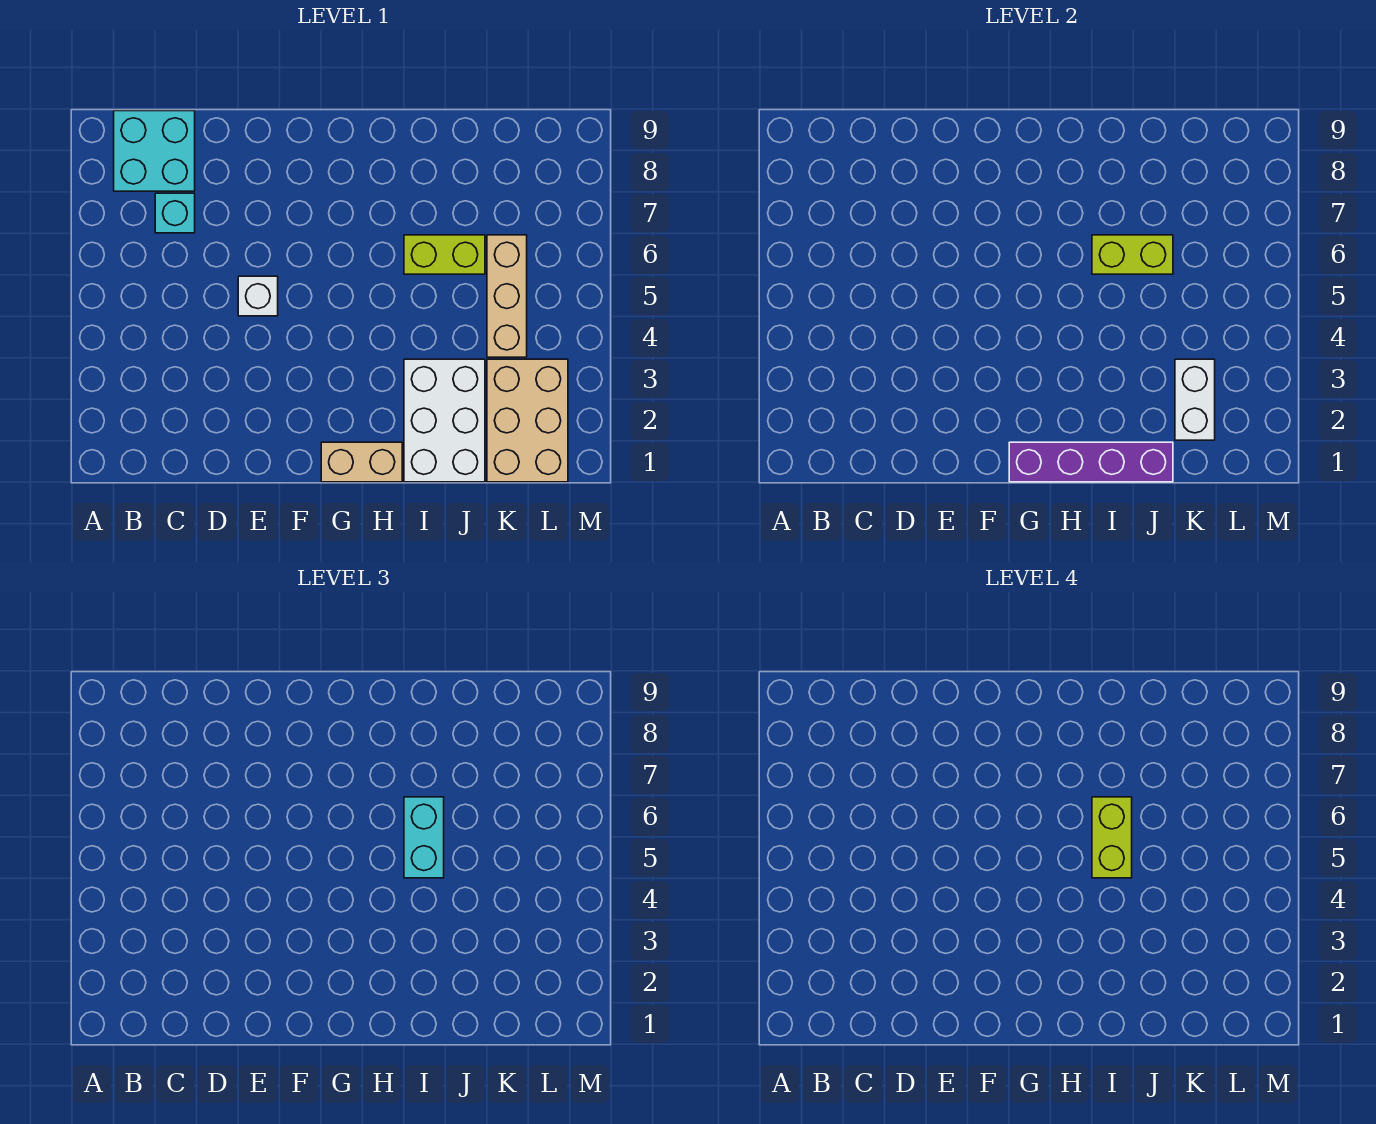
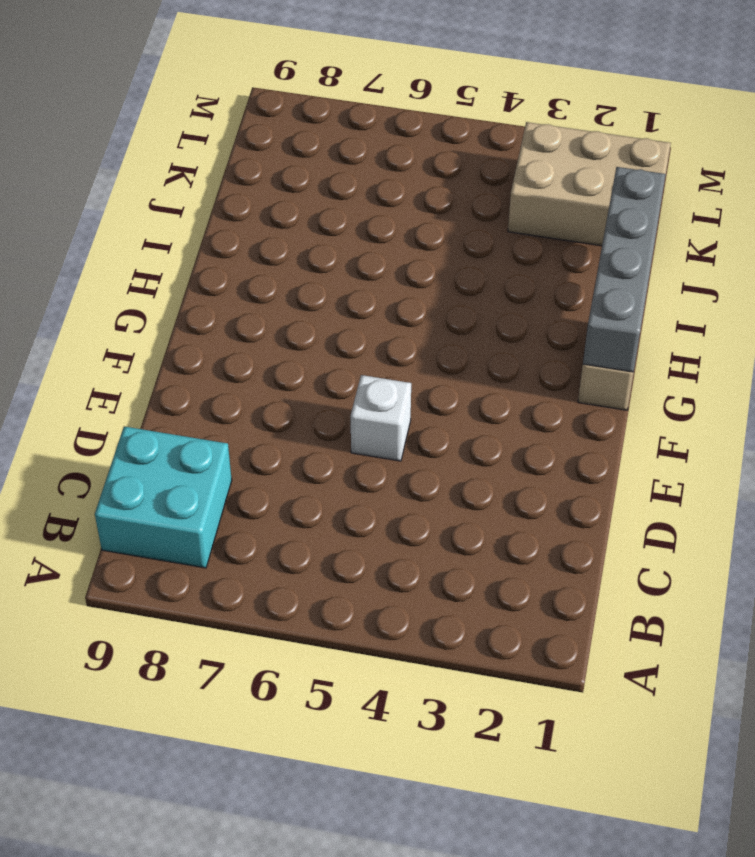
grey brick G1:J1 level 2 -> purple brick G1:J1 level 2
none -> cyan brick C7 level 1
none -> white brick I1:J3 level 1
none -> lime brick I6:J6 level 1

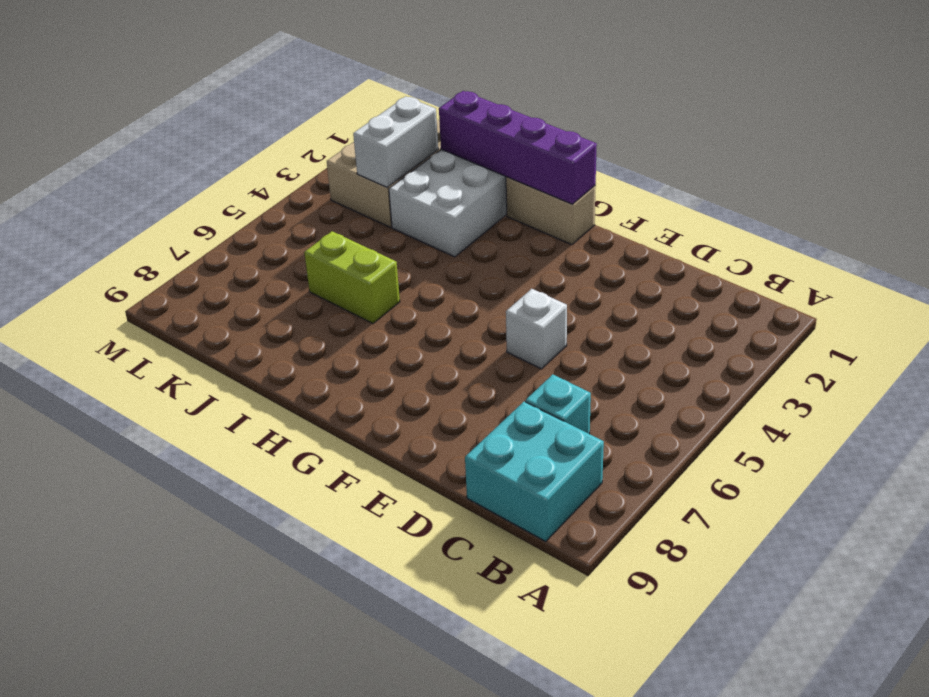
none -> tan brick K4:K6 level 1
none -> lime brick I6:J6 level 2
none -> cyan brick I5:I6 level 3

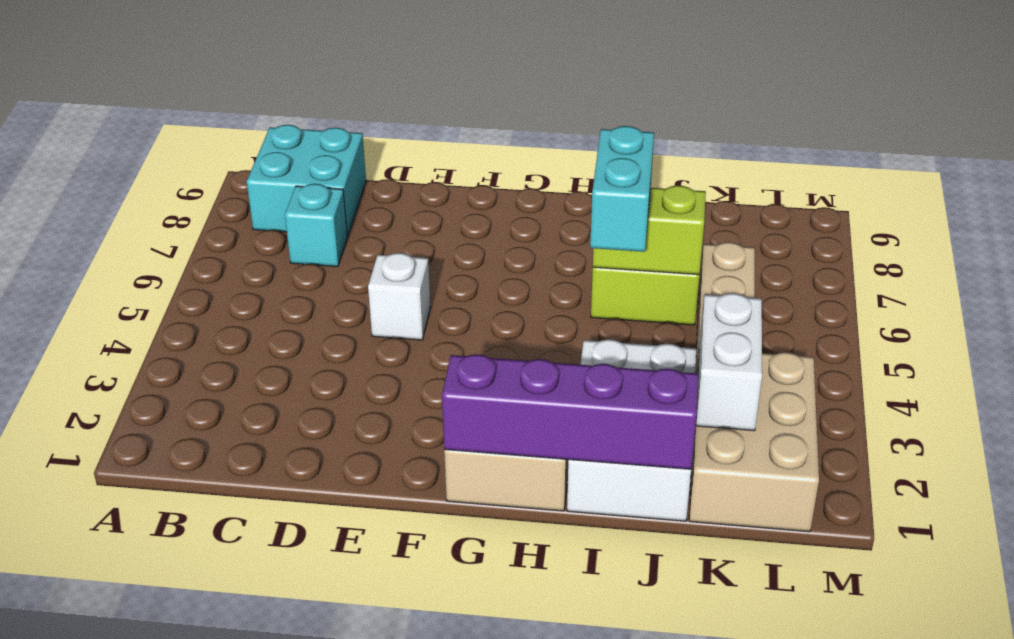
none -> lime brick I5:I6 level 4

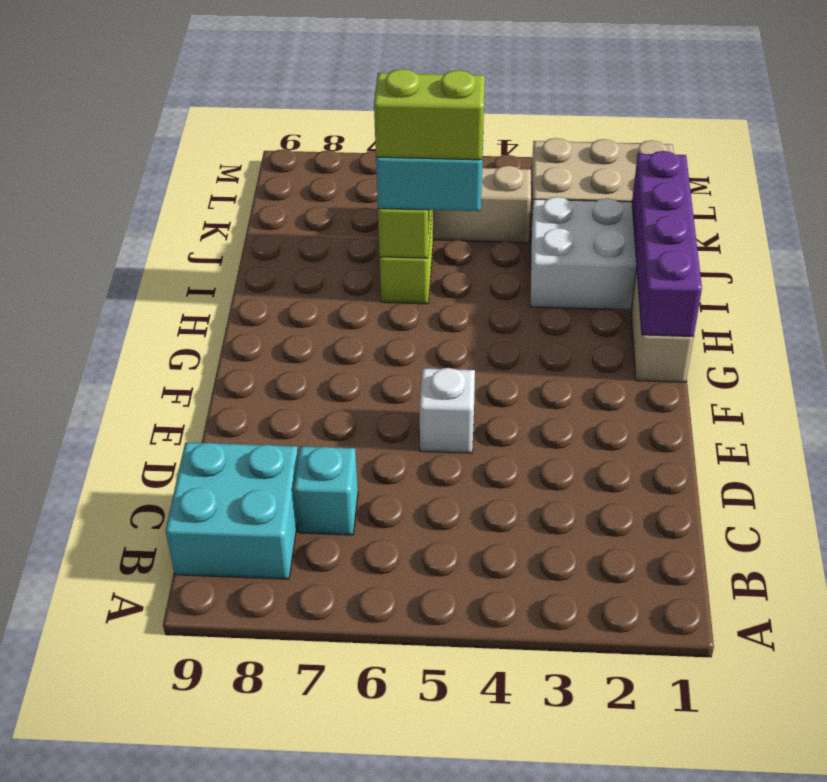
none -> white brick K2:K3 level 2

